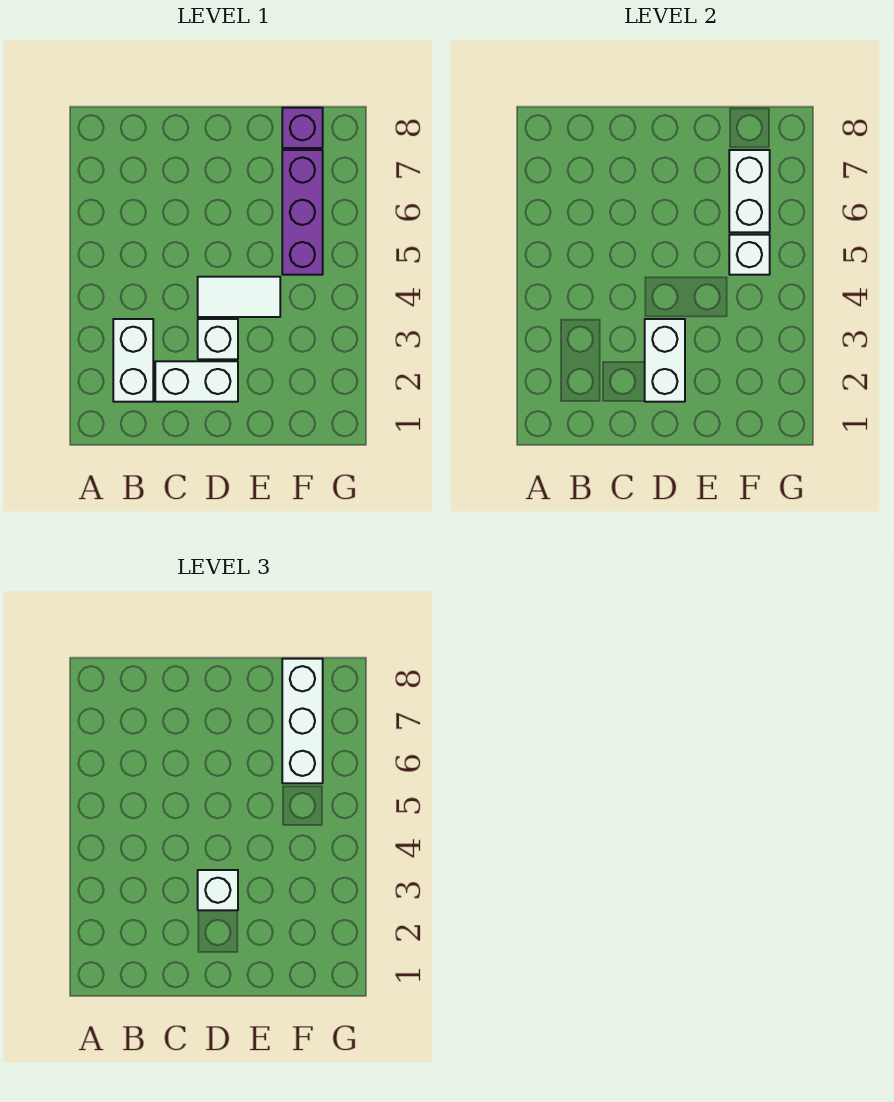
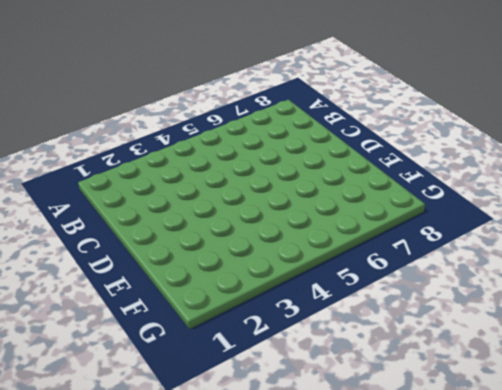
none -> white brick B2:B3 level 1
none -> white brick C2:D2 level 1

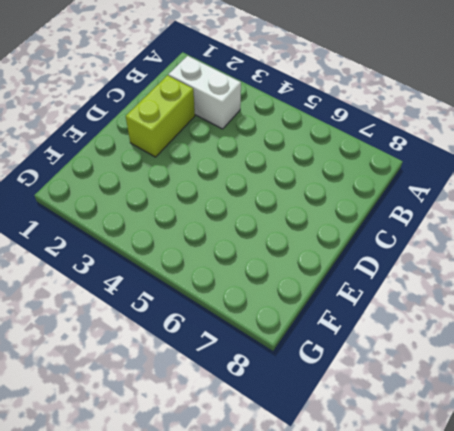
lime brick C2:D2 level 1 -> white brick C2:D2 level 1
none -> white brick D3 level 1
none -> white tile D4:E4 level 1

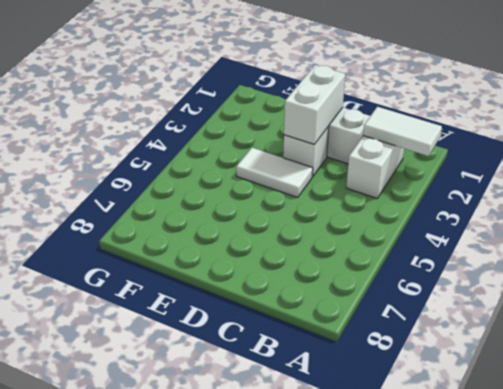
white tile A2:B2 level 2 -> none
none -> purple brick F5:F7 level 1
none -> purple brick F8 level 1

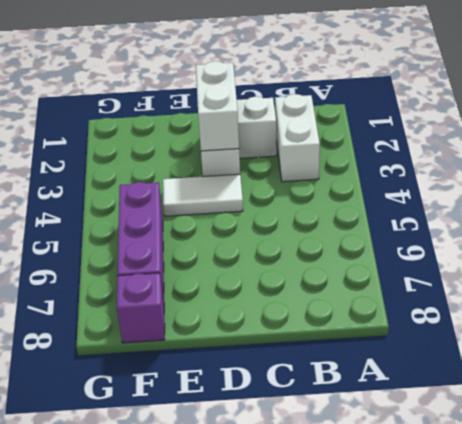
none -> white brick F5 level 2
none -> white brick F6:F7 level 2

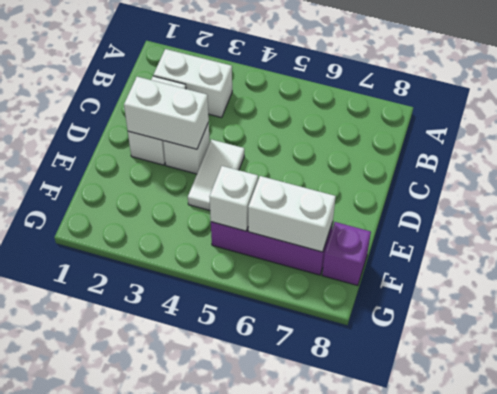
none -> white brick D3 level 3
none -> white brick F6:F8 level 3

